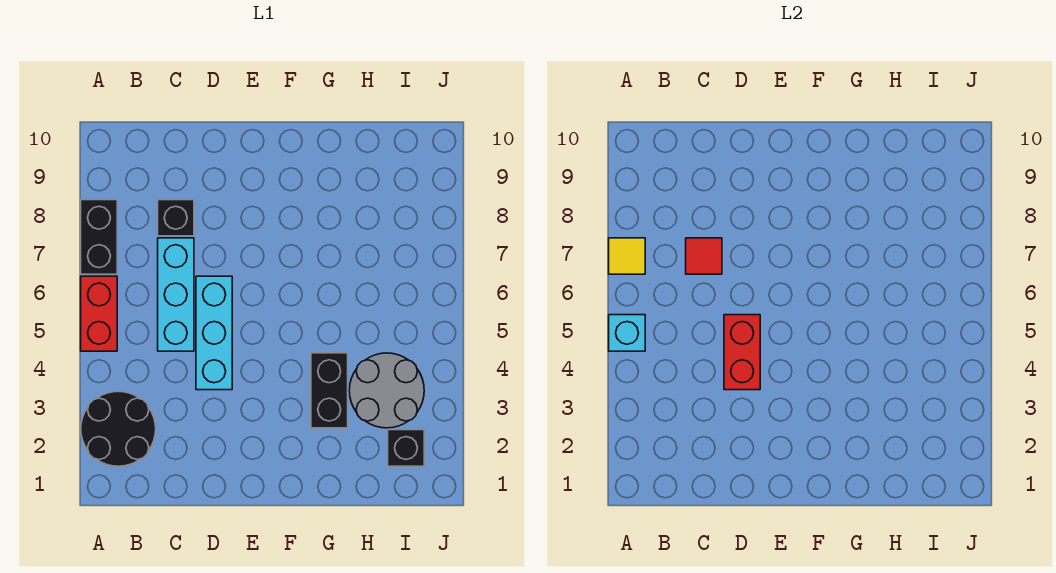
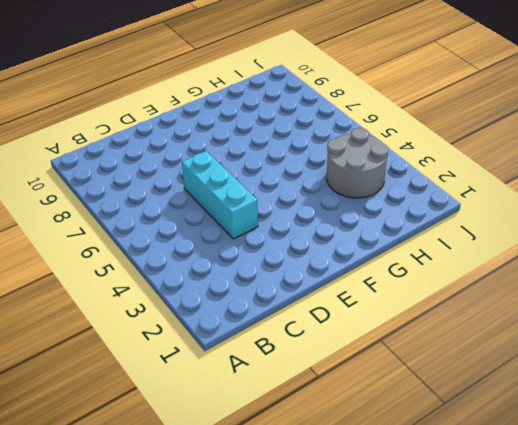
none -> black round brick A2:B3 level 1
none -> red brick A5:A6 level 1
none -> black brick A7:A8 level 1

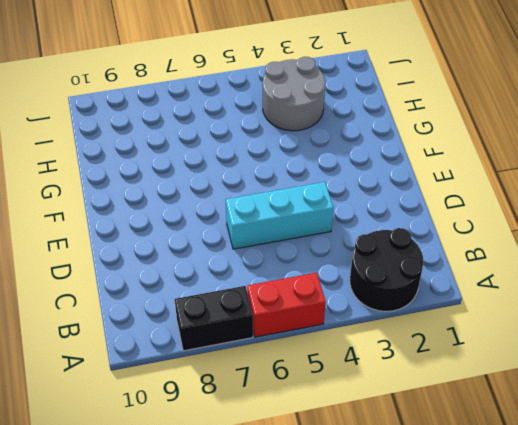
none -> cyan brick C5:C7 level 1
none -> black brick C8 level 1
none -> black brick G3:G4 level 1

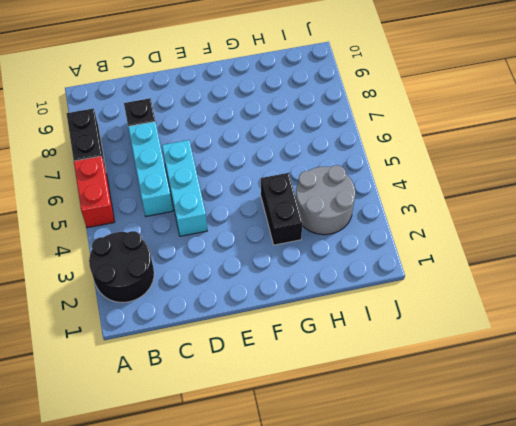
none -> black brick I2 level 1
none -> cyan brick A5 level 2
none -> yellow tile A7 level 2

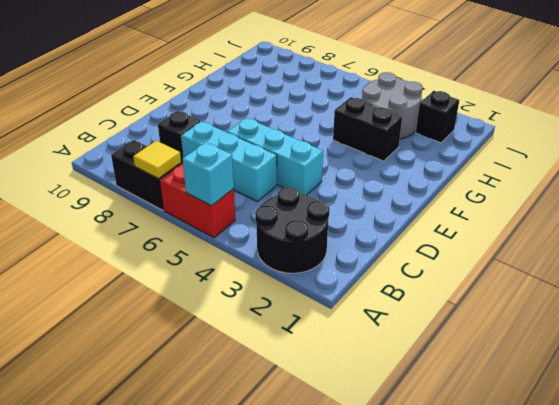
none -> red tile C7 level 2
none -> red brick D4:D5 level 2

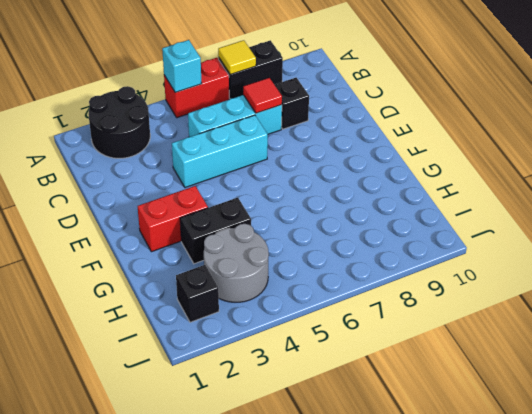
red brick F2:F3 level 1 -> red brick D4:D5 level 2

